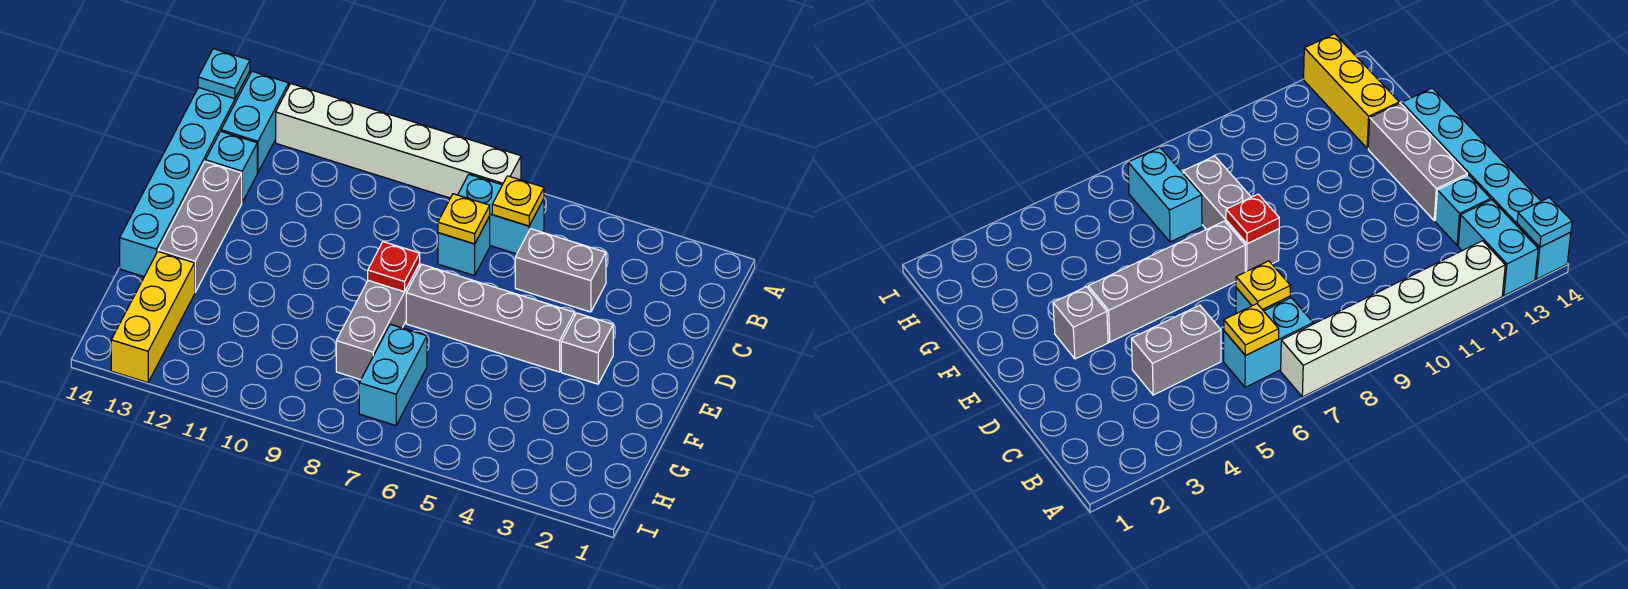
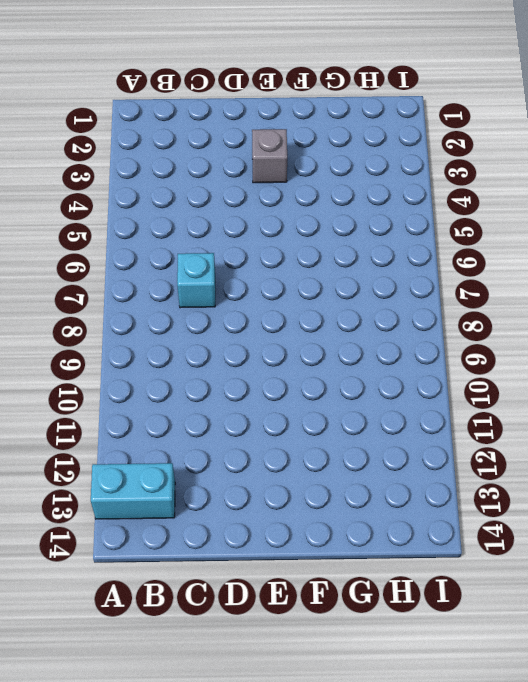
none -> white brick A7:A12 level 1
none -> cyan brick A14:F14 level 1
none -> cyan brick B6:B7 level 1

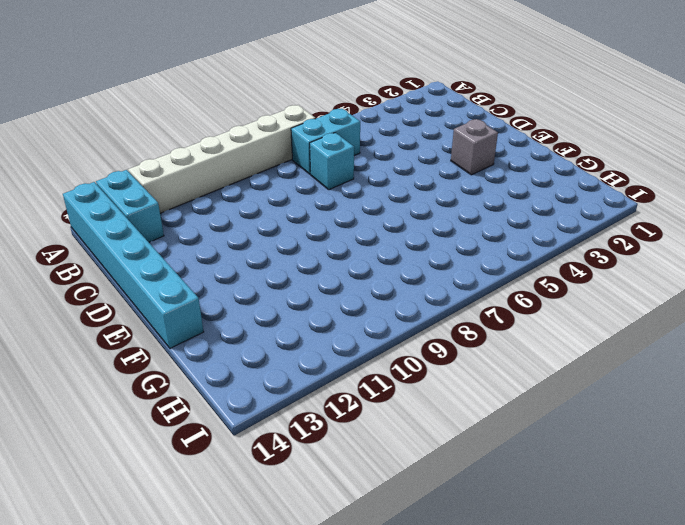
none -> grey brick C4:C5 level 1
none -> cyan brick C13 level 1
none -> grey brick D13:F13 level 1

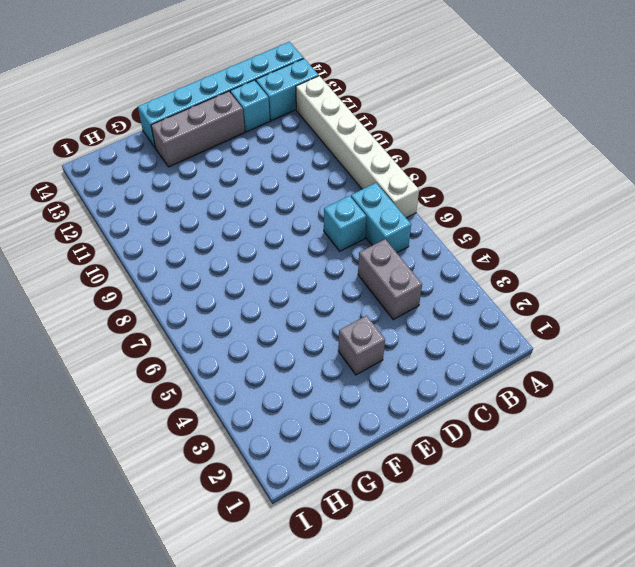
none -> grey brick E4:E7 level 1
none -> grey brick E8:G8 level 1
none -> cyan brick G7:H7 level 1

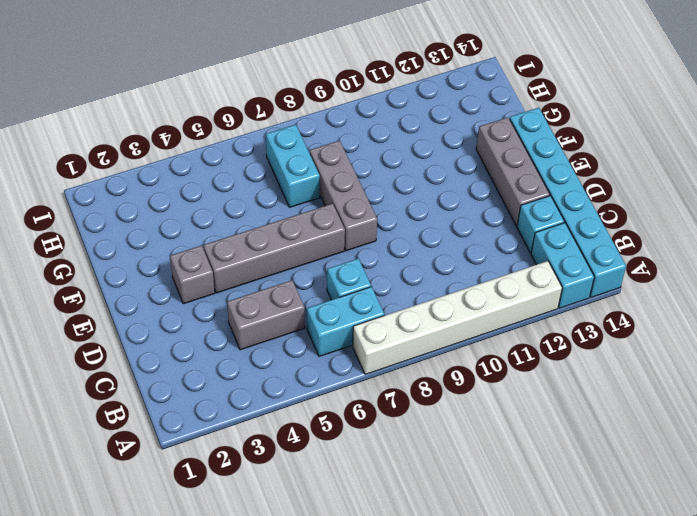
none -> yellow brick G13:I13 level 1
none -> cyan plate A14 level 2
none -> yellow plate B6 level 2

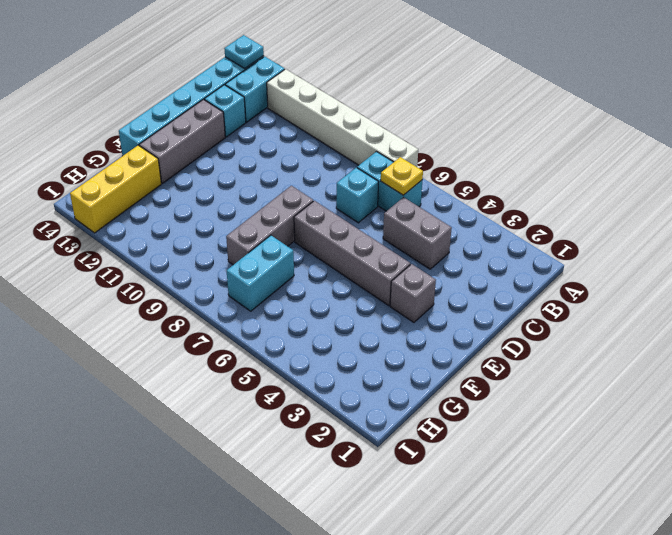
none -> yellow plate C7 level 2
none -> red plate E8 level 2

